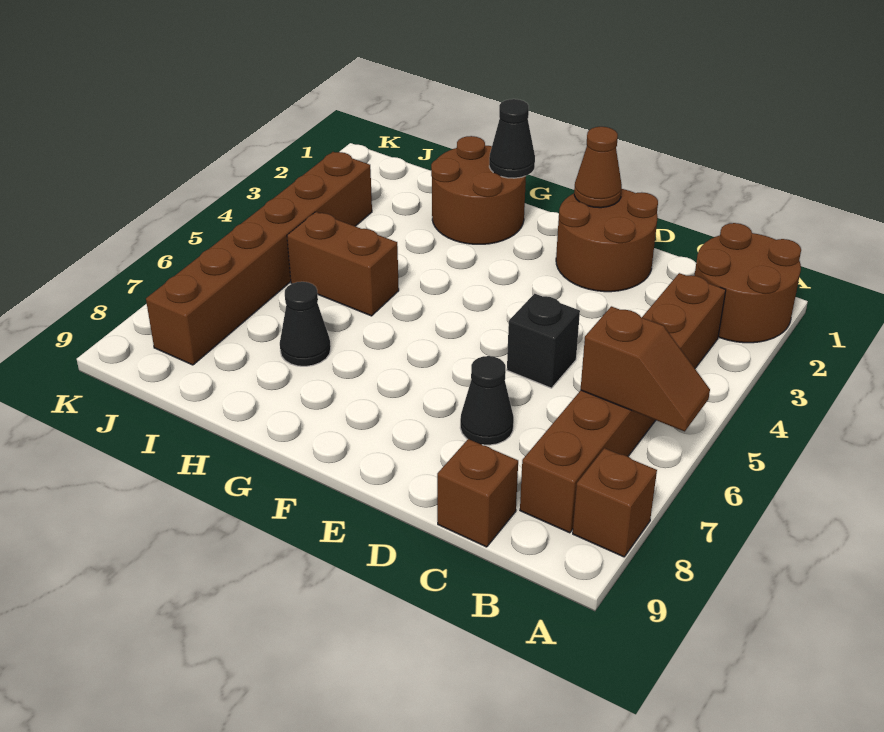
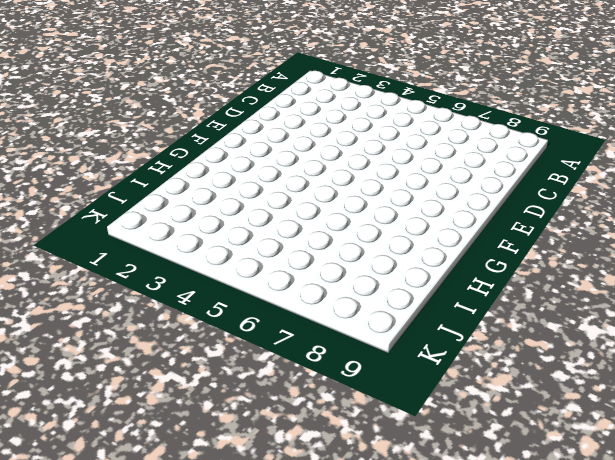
none -> brown round brick A1:B2 level 1
none -> brown brick A8 level 1
none -> brown brick B3:B8 level 1

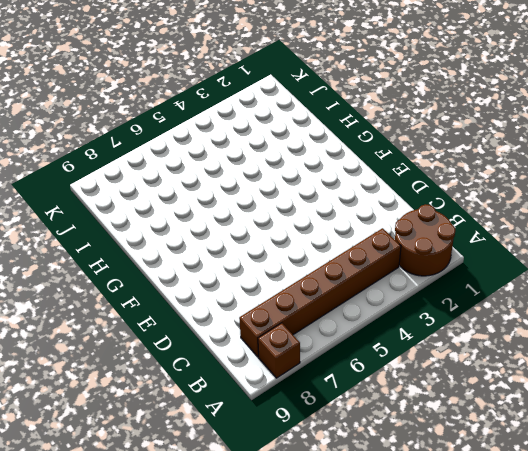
none -> brown brick C9 level 1
none -> brown round brick D1:E2 level 1
none -> black brick D5 level 1

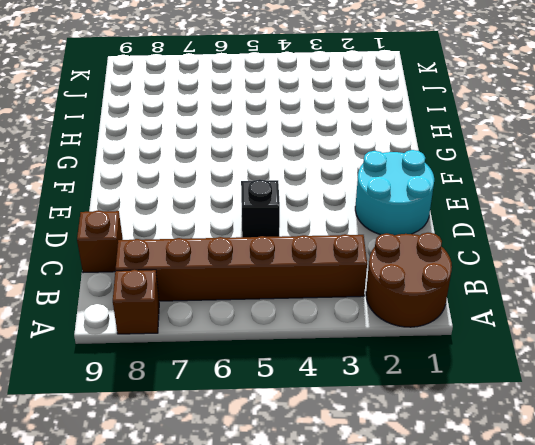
cyan round brick D1:E2 level 1 -> brown round brick D1:E2 level 1
none -> black cone D7 level 1
none -> brown round brick G1:H2 level 1
none -> brown brick H5:I5 level 1

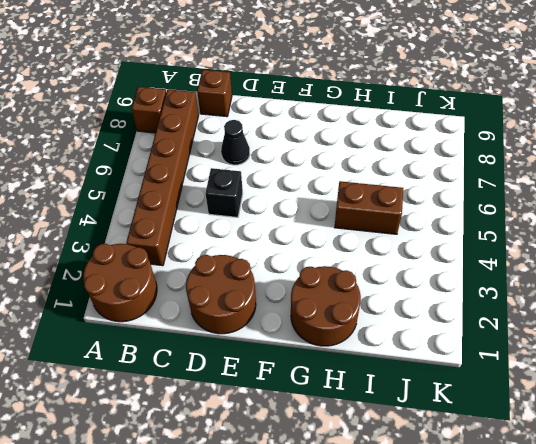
none -> black cone H7 level 1
none -> brown brick J3:J8 level 1
none -> brown slope A6:B6 level 2 top B

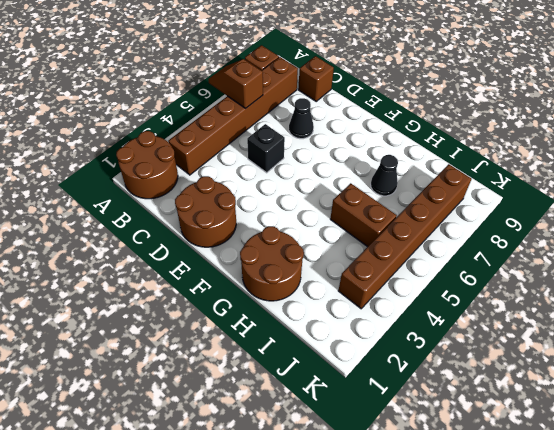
none -> brown cone E1 level 2
none -> black cone G1 level 2

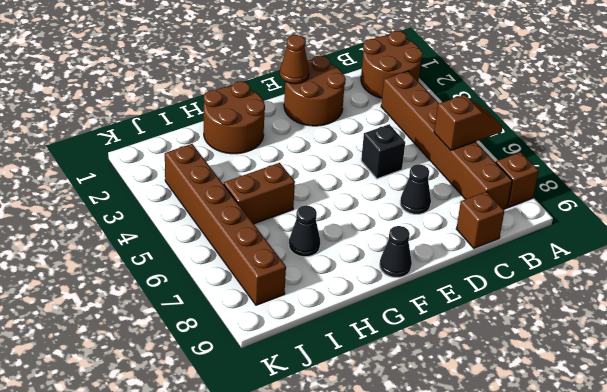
black cone F9 level 1 -> black cone G1 level 2

